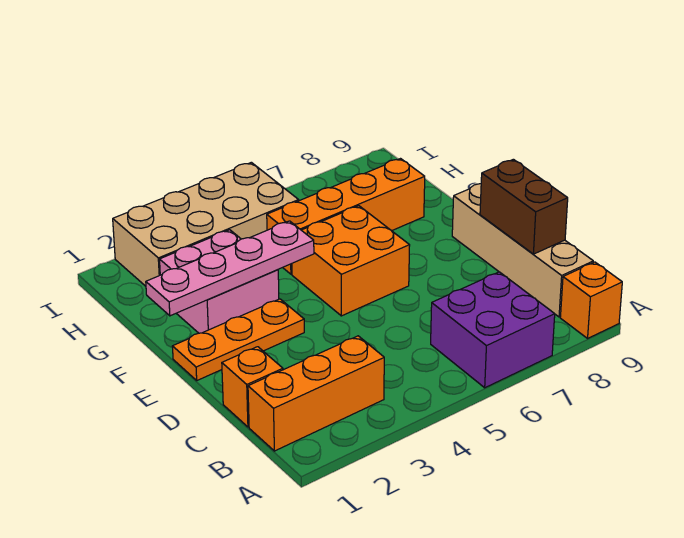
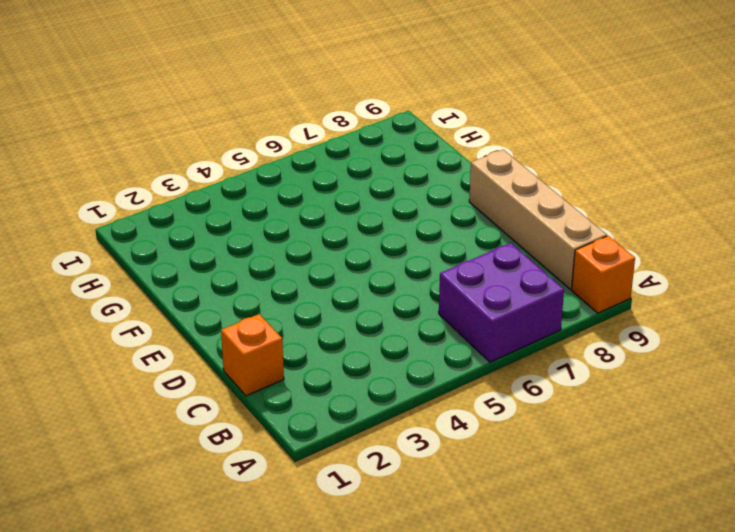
none -> orange brick B1:B3 level 1
none -> orange plate E1:E3 level 1
none -> orange brick E5:F6 level 1

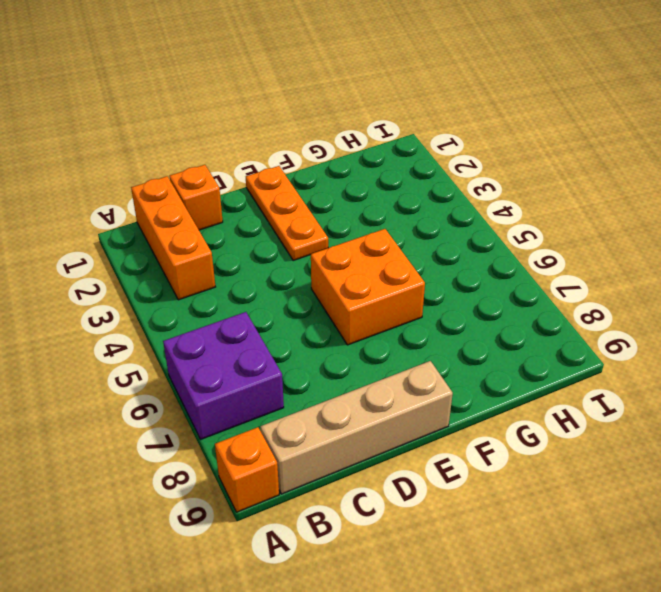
none -> pink brick F2:G3 level 1
none -> orange brick G5:G8 level 1
none -> tan brick H2:I5 level 1

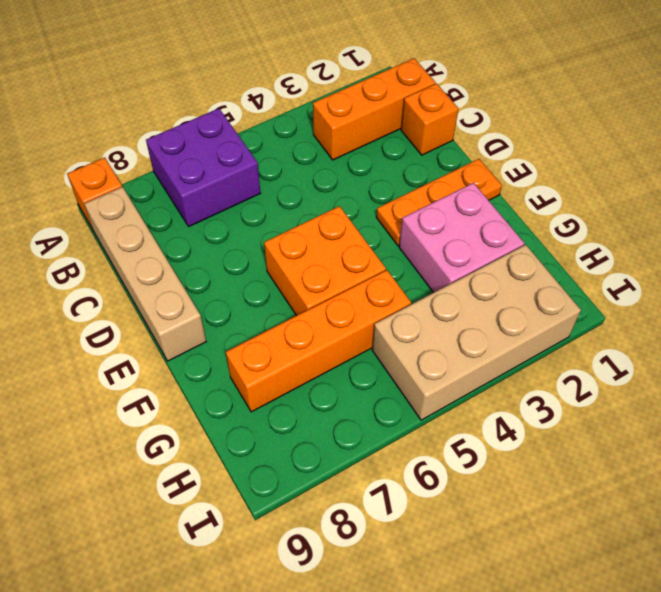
none -> brown brick C9:D9 level 2
none -> pink plate F1:F4 level 2

